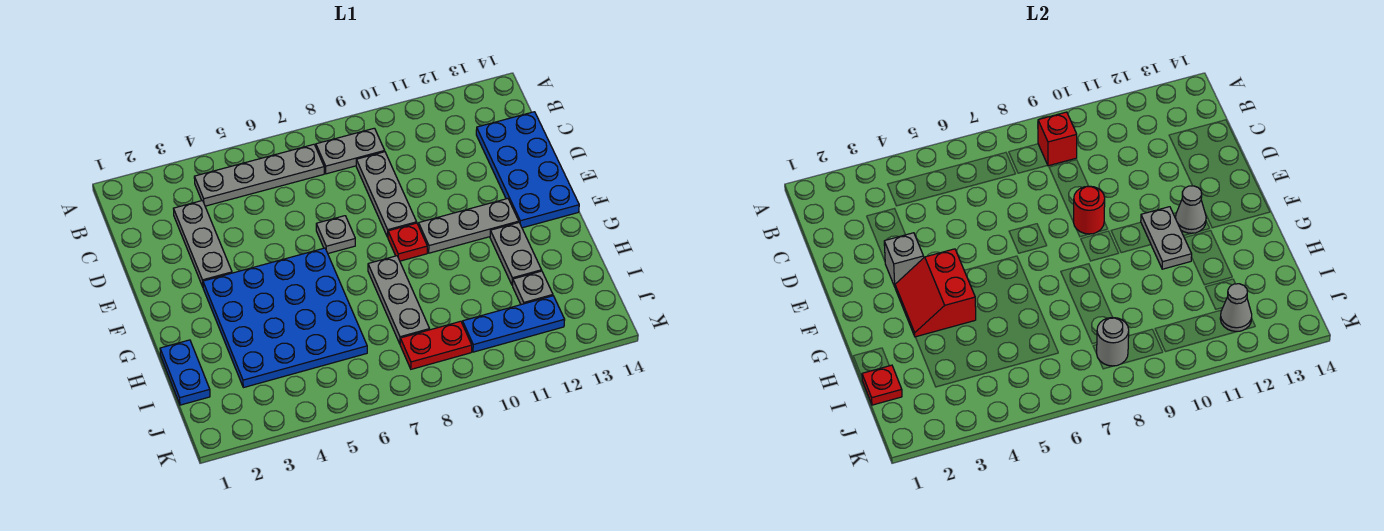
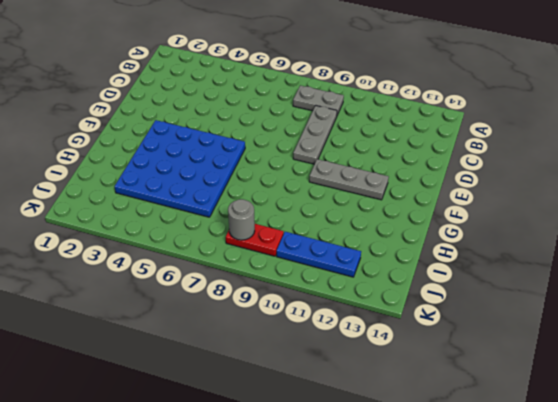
none -> grey plate B4:B7 level 1
none -> grey plate C3:E3 level 1
none -> blue plate C13:F14 level 1

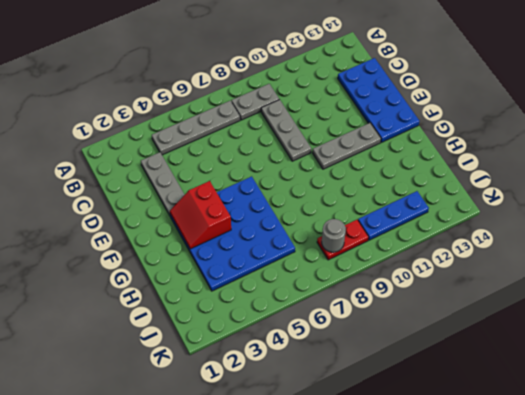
none -> grey plate E7 level 1
none -> red plate F9 level 1
none -> grey plate G8:I8 level 1

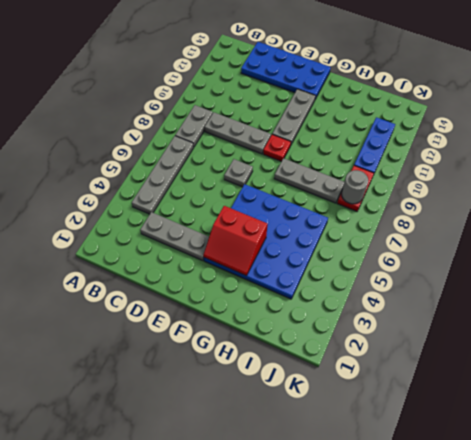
none -> grey plate G12:H12 level 1
none -> blue plate H1:I1 level 1
none -> grey plate I12 level 1

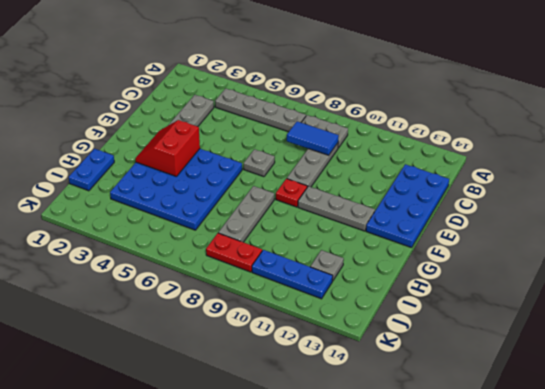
blue tile C8:C9 level 2 -> none
none -> grey plate G12:H12 level 1
none -> red brick B9 level 2
none -> grey brick E3 level 2

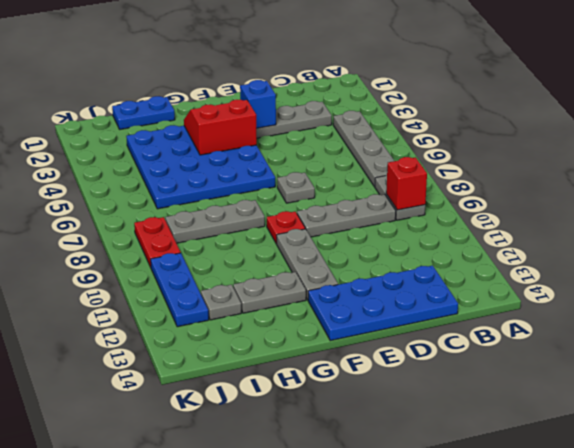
blue brick E3 level 2 -> grey brick E3 level 2
none -> red round brick E9 level 2
none -> grey plate F11:G11 level 2
none -> grey cone F12 level 2

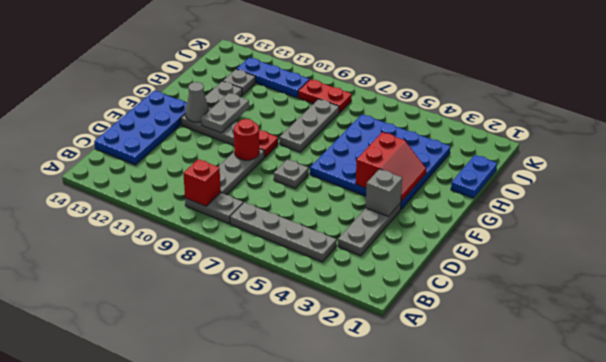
none -> red plate I1 level 2
none -> grey round brick J8 level 2
none -> grey cone J12 level 2

